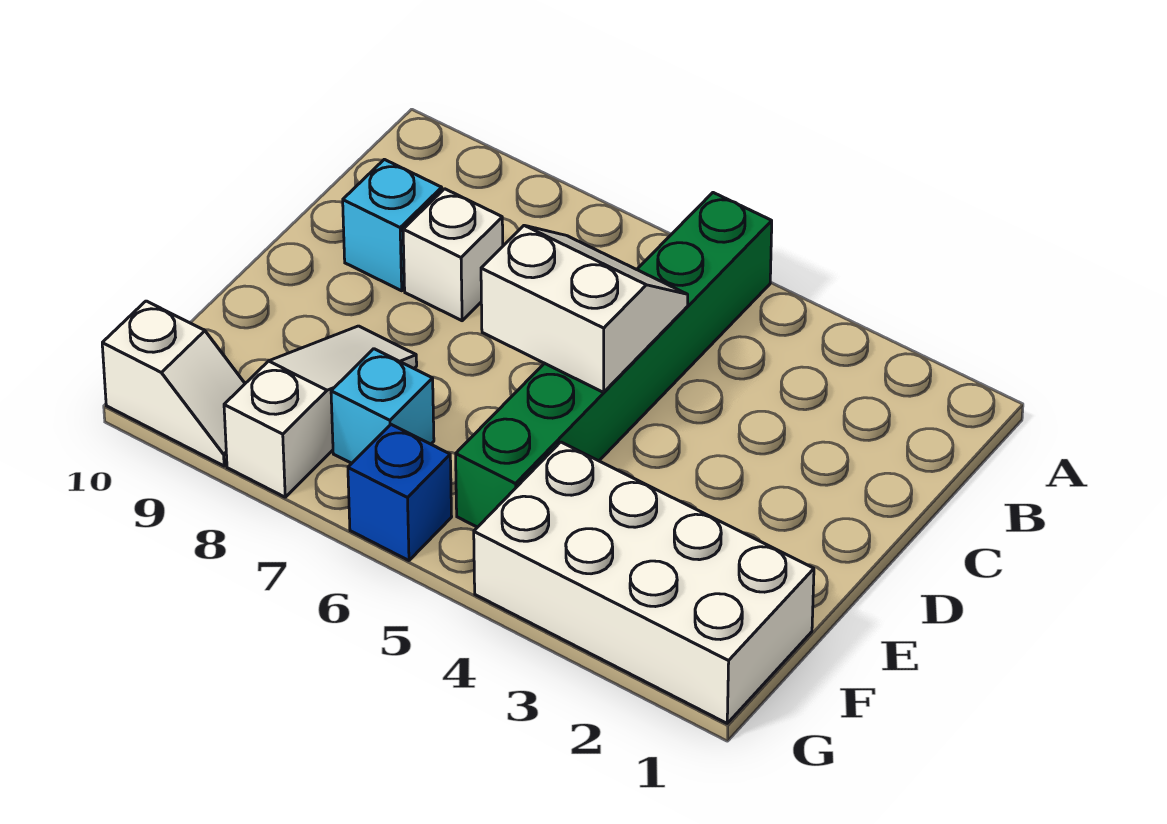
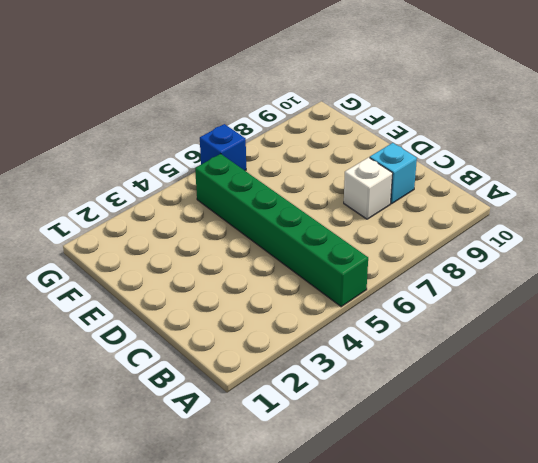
none -> white slope E8:G8 level 1 top G
none -> white brick F1:G4 level 1

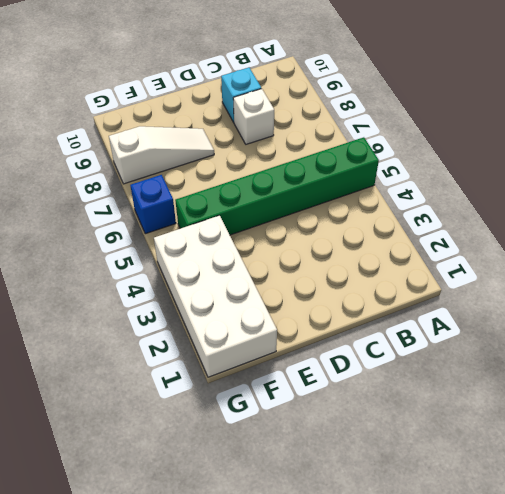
none -> cyan brick F7 level 1
none -> white slope G9:G10 level 1 top 10

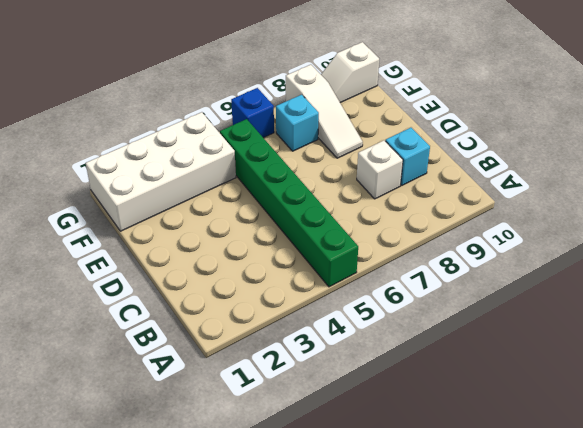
none -> white slope C5:D6 level 2 top D

